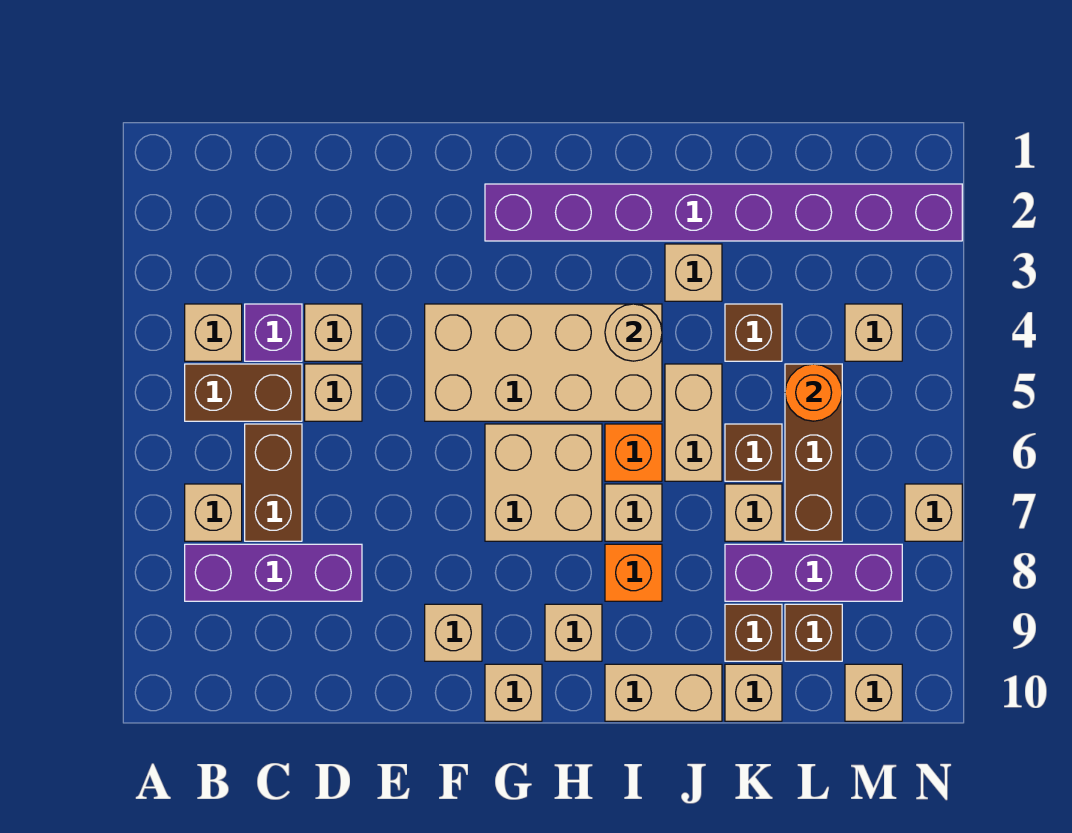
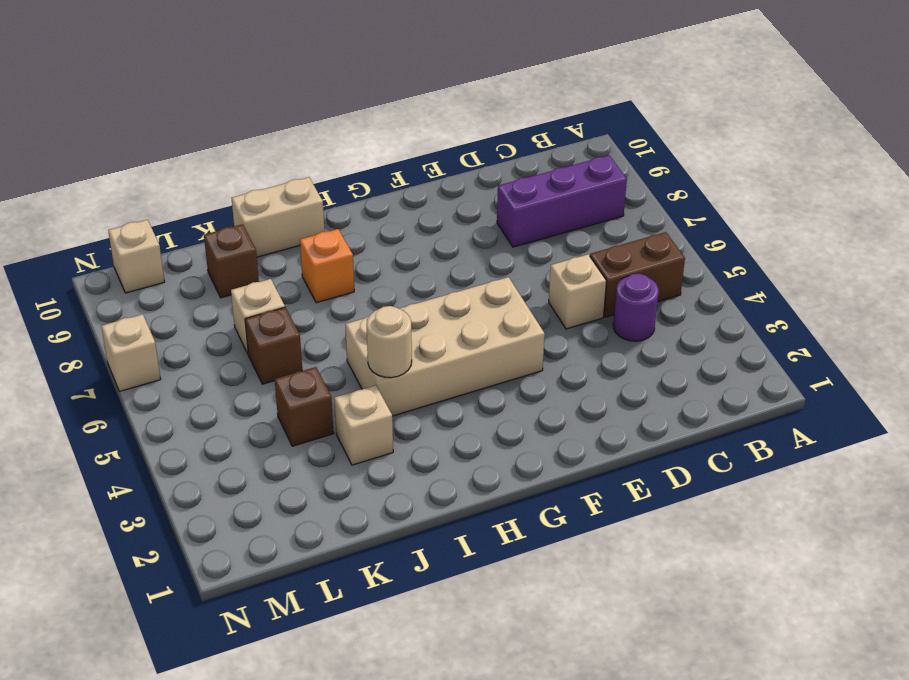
purple round brick C4 level 1 -> purple brick C4 level 1
none -> tan brick B4 level 1
none -> tan brick B7 level 1
none -> brown brick C6:C7 level 1
none -> tan brick D4 level 1

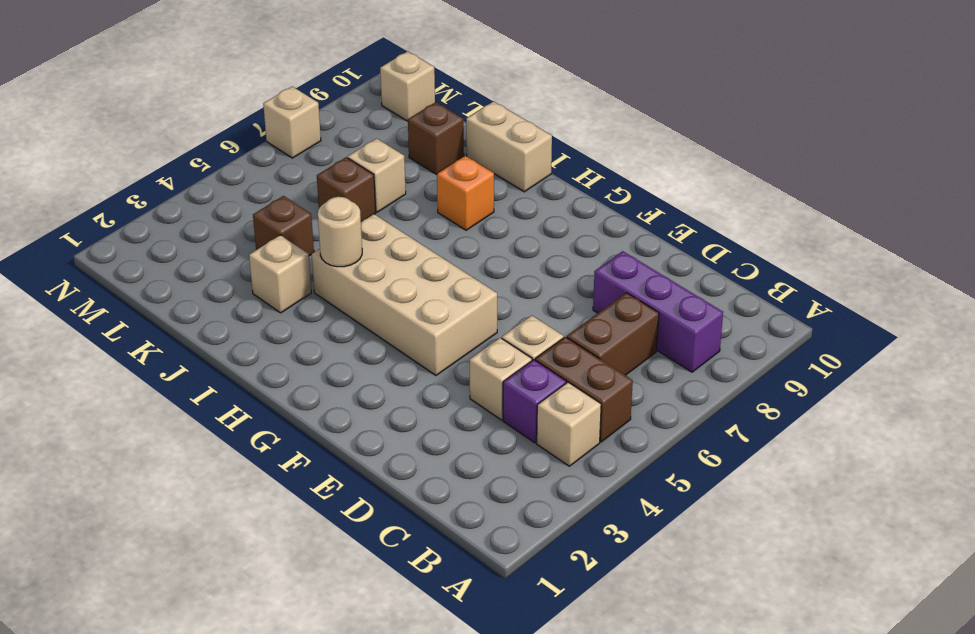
none -> tan brick B7 level 1
none -> tan brick F9 level 1
none -> purple brick G2:N2 level 1
none -> tan brick G6:H7 level 1

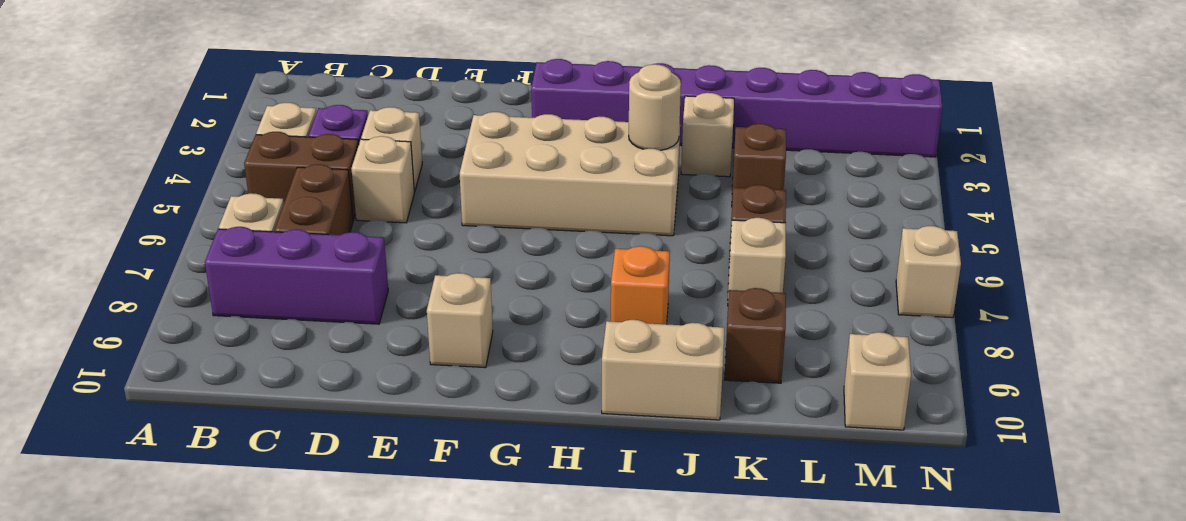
none -> tan brick G6:H7 level 1
none -> tan brick G10 level 1
none -> tan brick H9 level 1
none -> orange brick I6 level 1

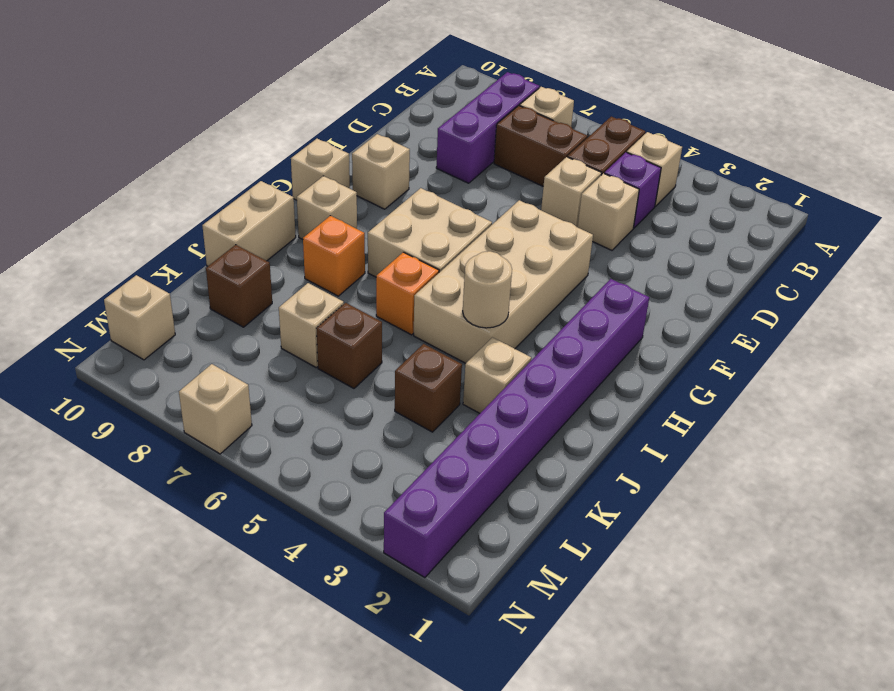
none -> tan brick I7 level 1
none -> tan brick J5:J6 level 1
none -> purple brick K8:M8 level 1
none -> tan brick K10 level 1

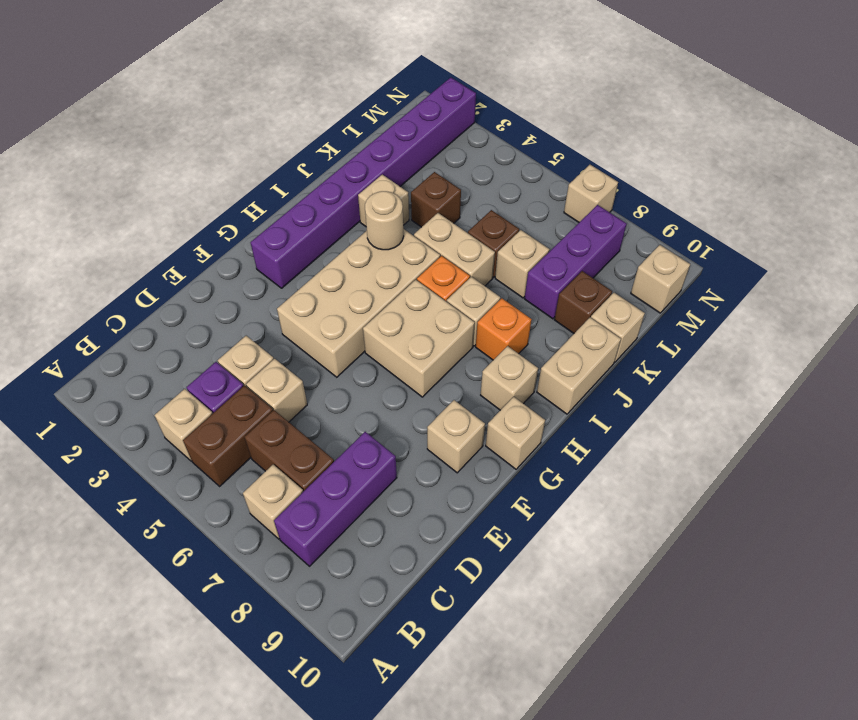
none -> brown brick L5:L7 level 1
none -> brown brick L9 level 1
none -> tan brick M4 level 1
none -> orange round brick L5 level 2

